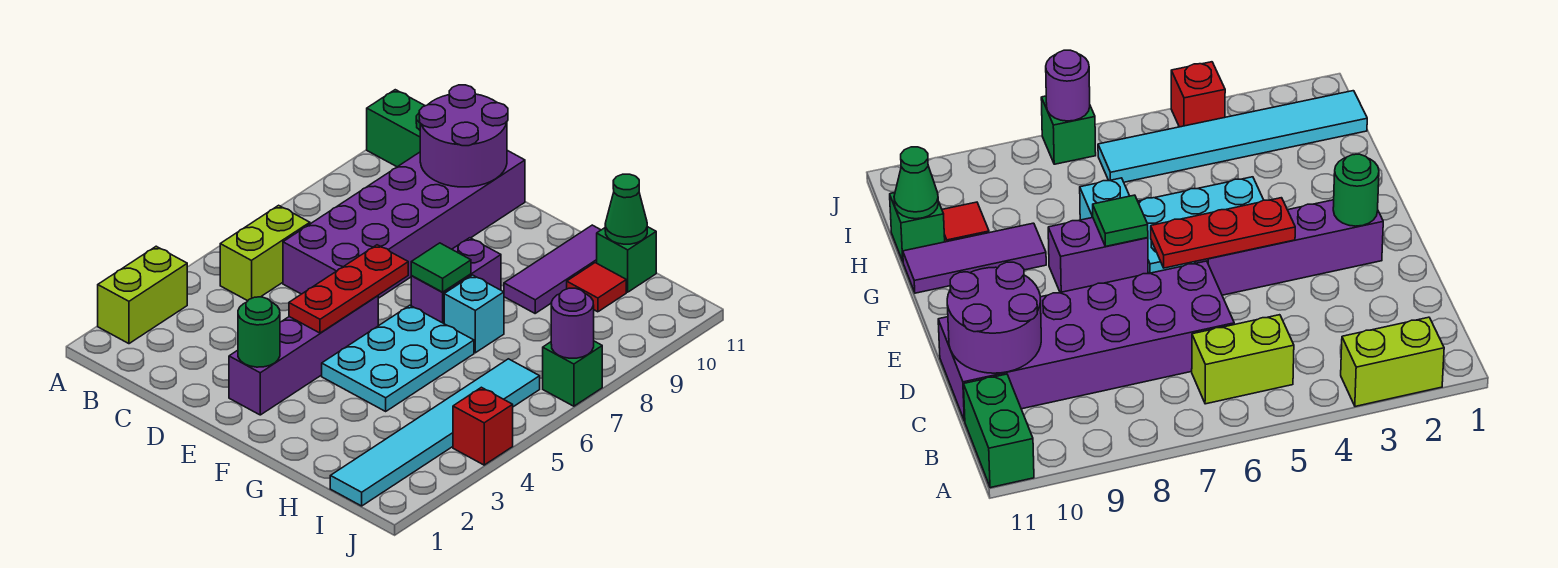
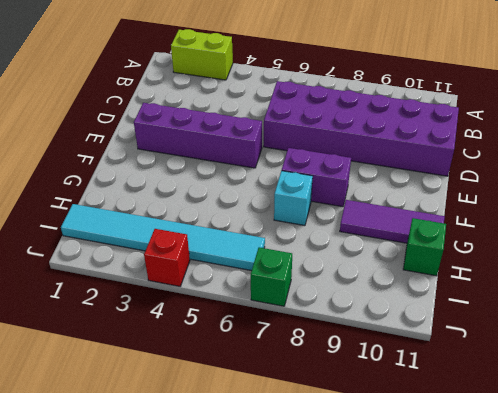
none -> green brick A11:B11 level 1
none -> lime brick B5:B6 level 1
none -> cyan plate F4:G6 level 1

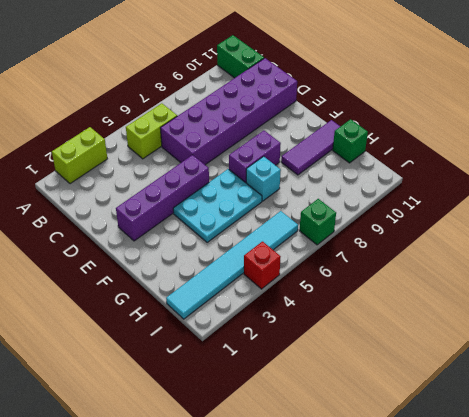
none -> red tile H10 level 1
none -> purple round brick C10:D11 level 2
none -> green round brick E2 level 2

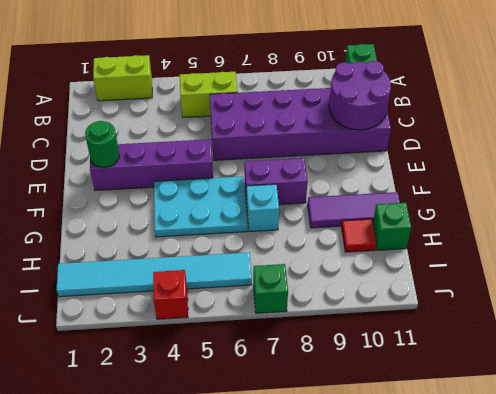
none -> red plate E4:E6 level 2
none -> green tile F7 level 2
none -> green cone H11 level 2

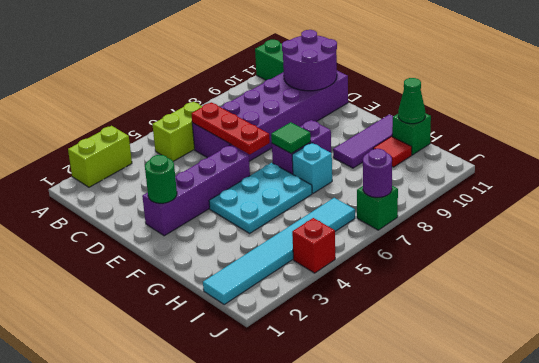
red plate C6:E6 level 2 -> red plate E4:E6 level 2

